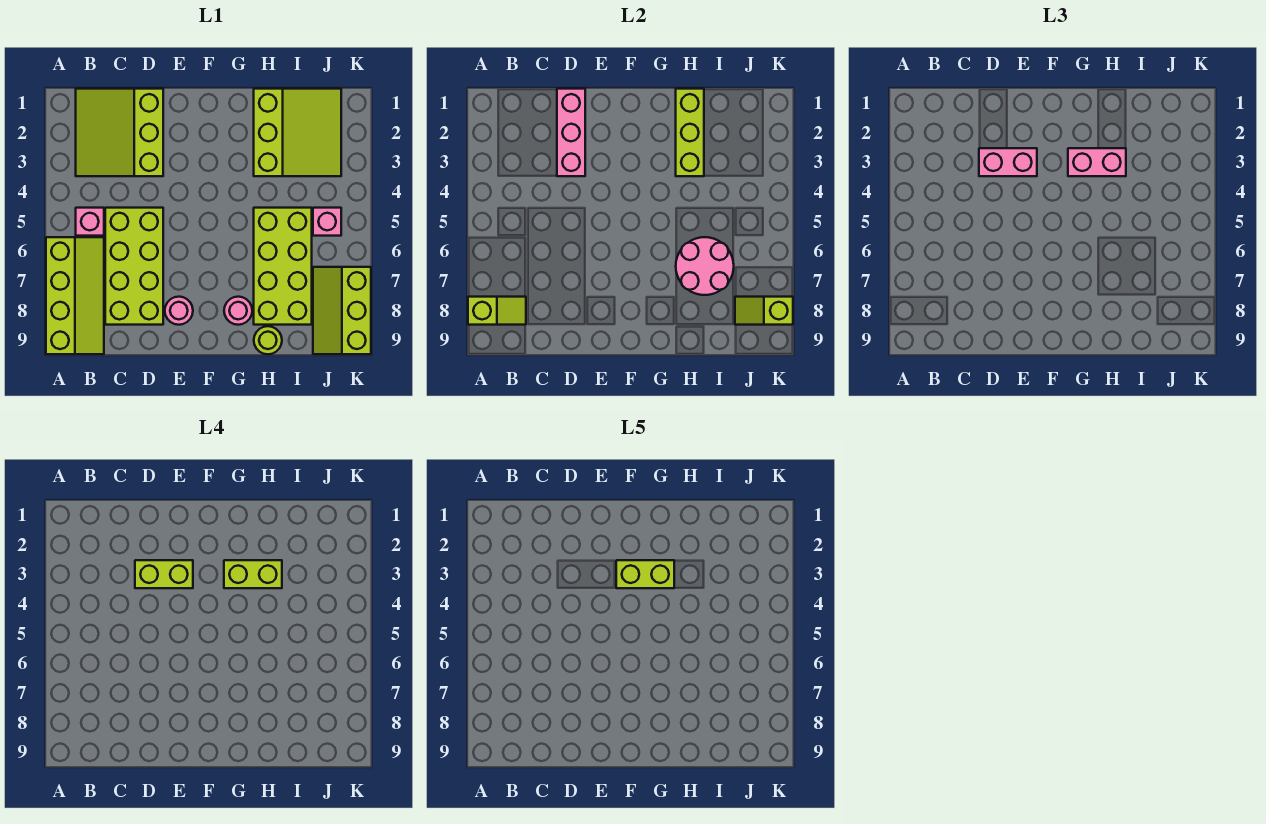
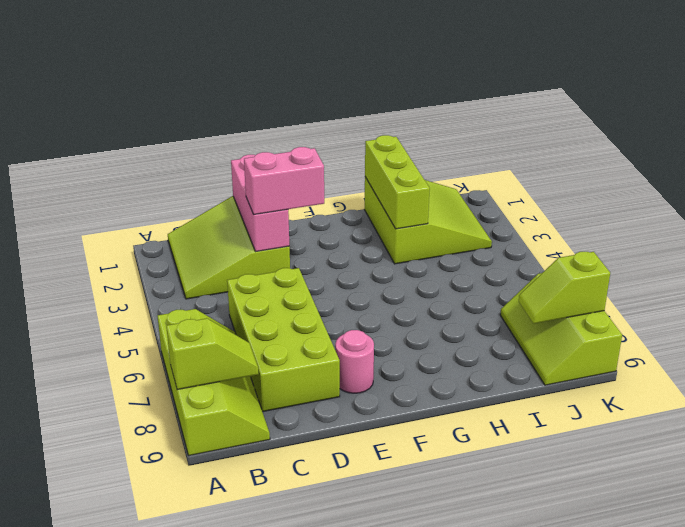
none -> pink brick B5 level 1
none -> pink round brick G8 level 1
none -> lime brick H5:I8 level 1

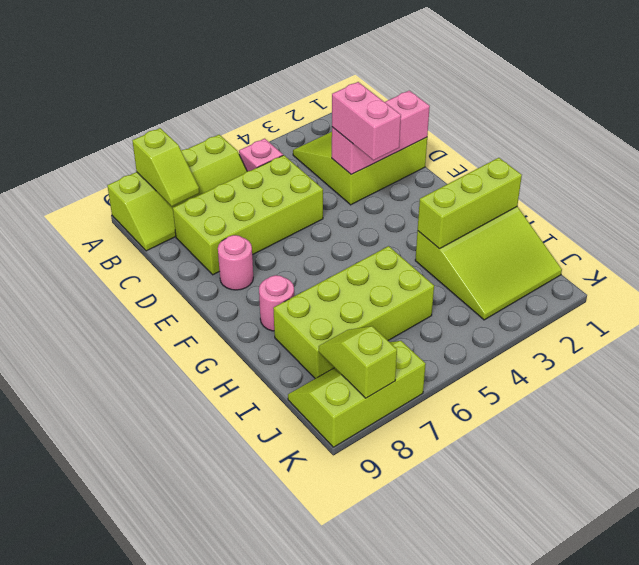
none -> lime round brick H9 level 1
none -> pink brick J5 level 1
none -> pink round brick H6:I7 level 2

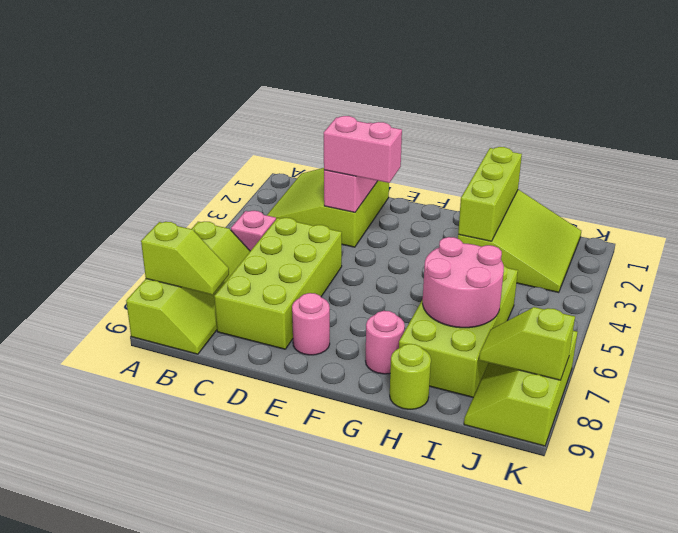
none -> pink brick J5 level 1
none -> pink brick G3:H3 level 3
none -> lime brick D3:E3 level 4

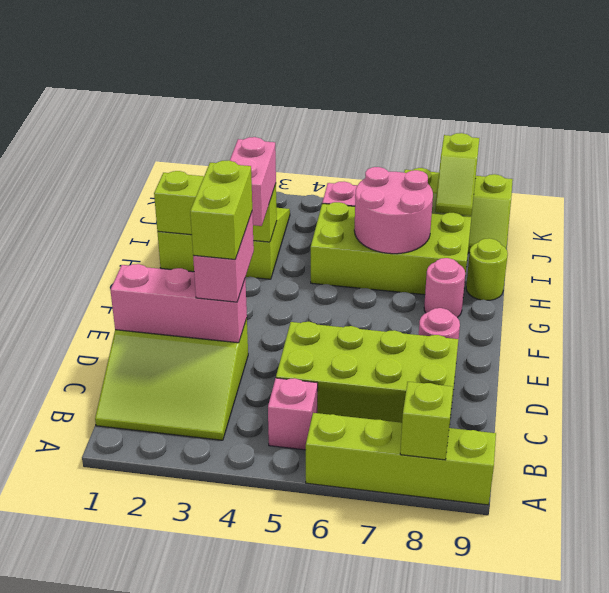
none -> lime brick G3:H3 level 4
none -> lime brick F3:G3 level 5

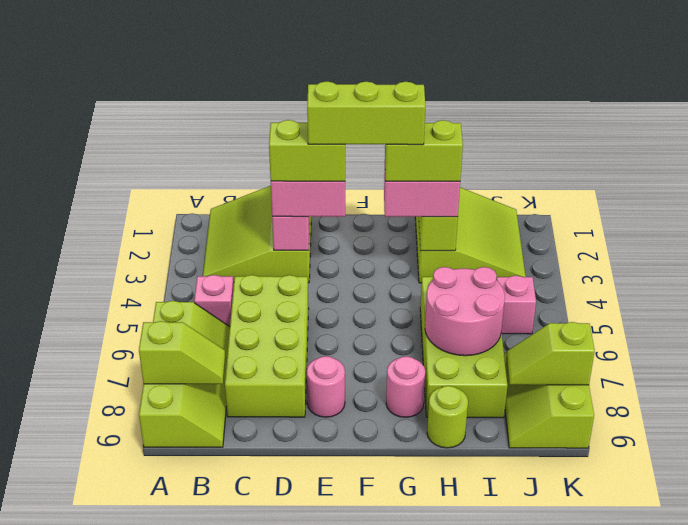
lime brick E3:G3 level 5 -> lime brick F3:G3 level 5

